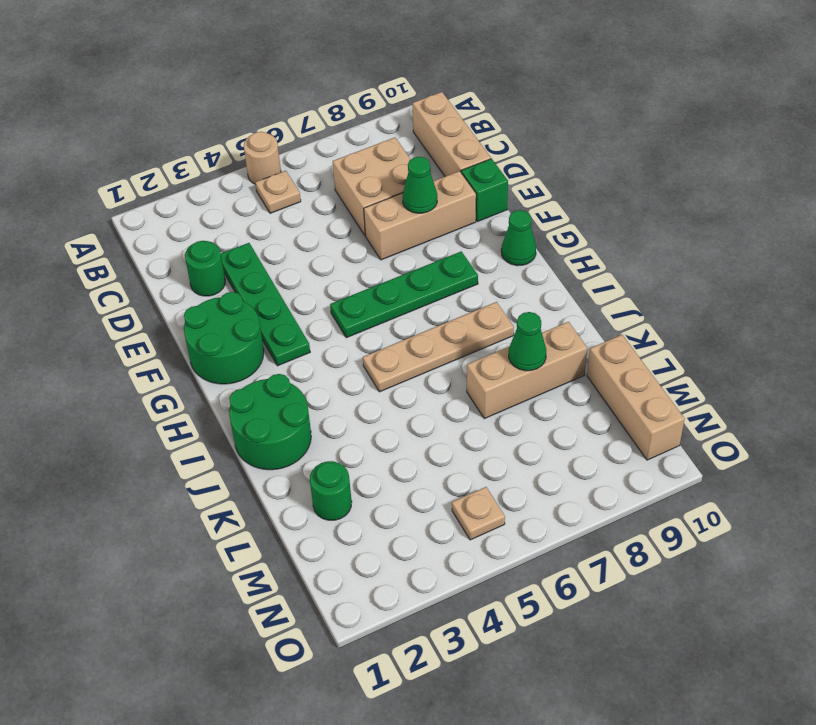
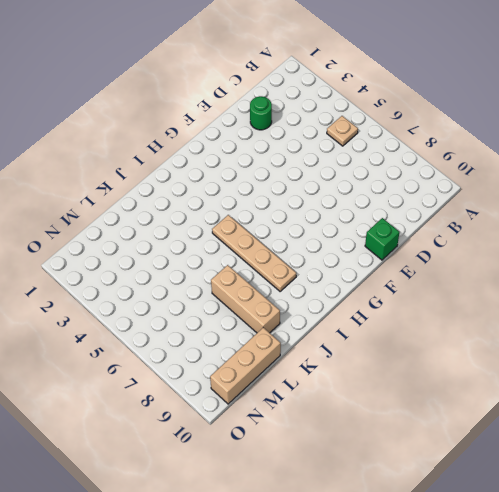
none -> tan round brick A5 level 1
none -> tan brick B10:D10 level 1
none -> tan brick C7:D8 level 1

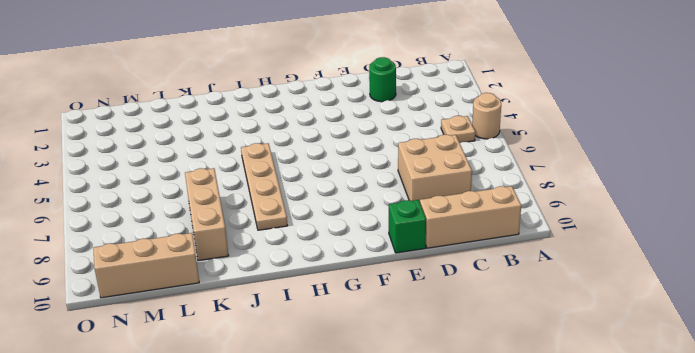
none -> green plate D3:G3 level 1
none -> tan brick E7:E9 level 1
none -> green round brick F1:G2 level 1

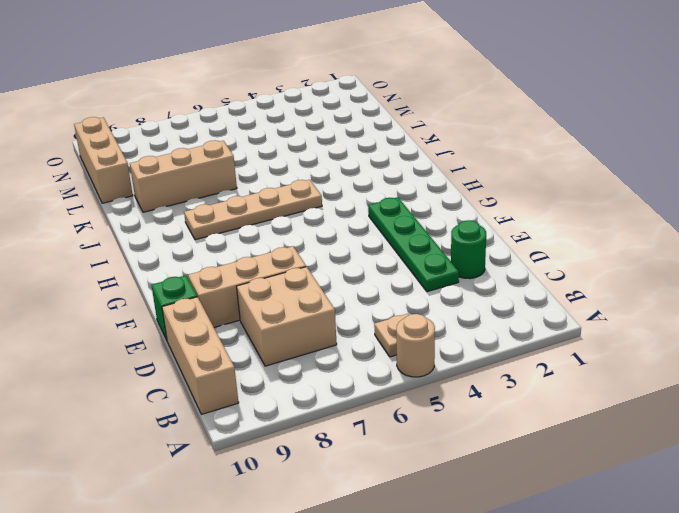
none -> green round brick F1:G2 level 1
none -> green plate G5:G8 level 1
none -> green cone G10 level 1

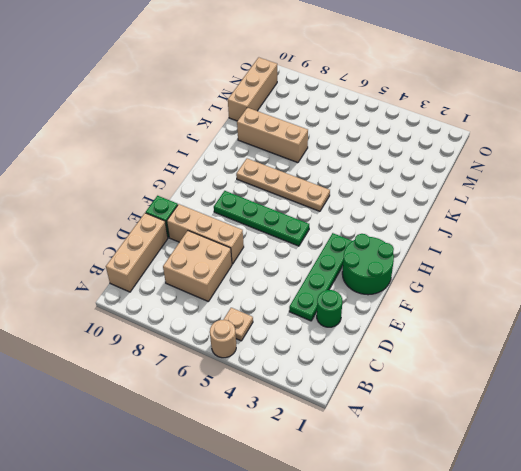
none -> green cone G10 level 1
none -> green round brick I1:J2 level 1
none -> green round brick L2 level 1

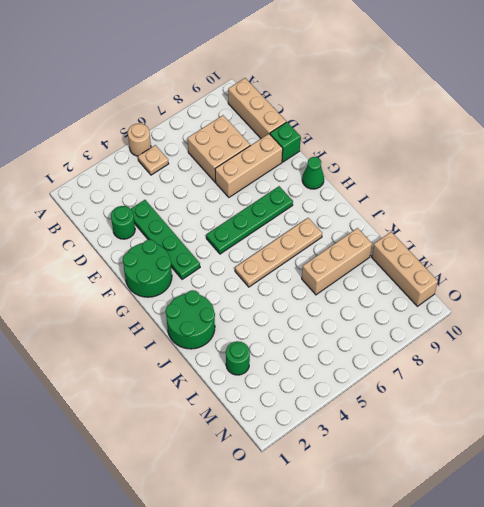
none -> tan plate N5 level 1
none -> green cone E8 level 2
none -> green cone K8 level 2

